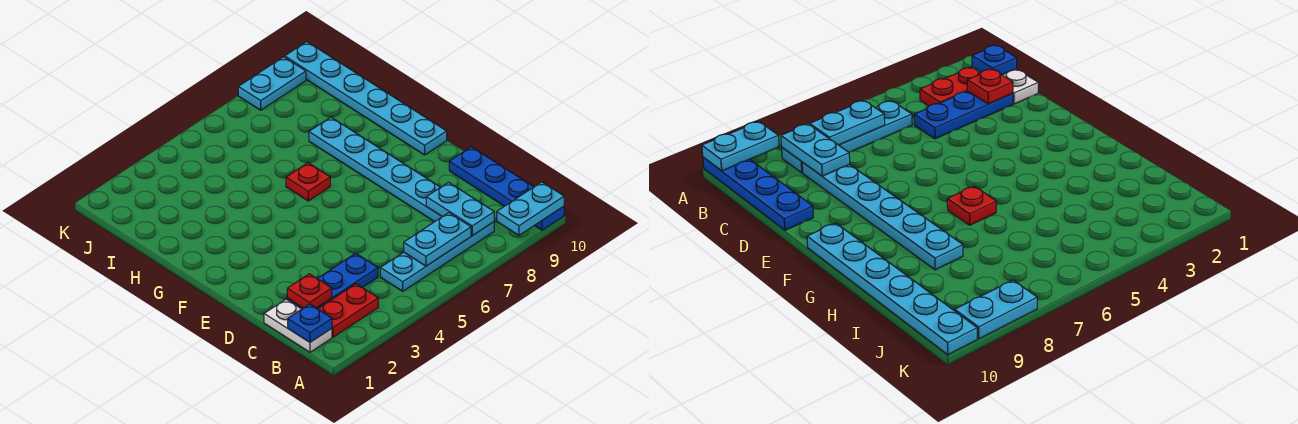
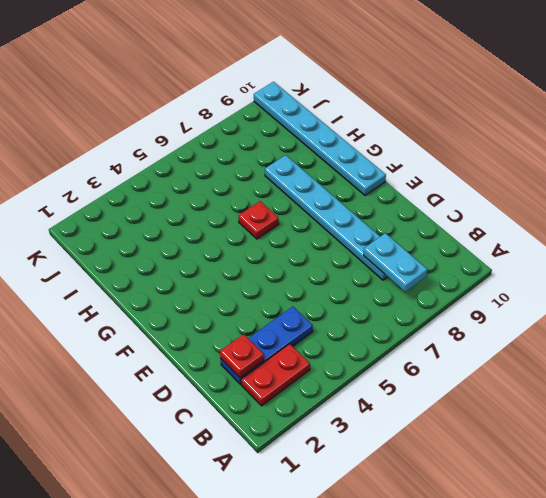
none -> blue plate A10:D10 level 1
none -> white plate B1:C1 level 1
none -> cyan plate B5:B8 level 1

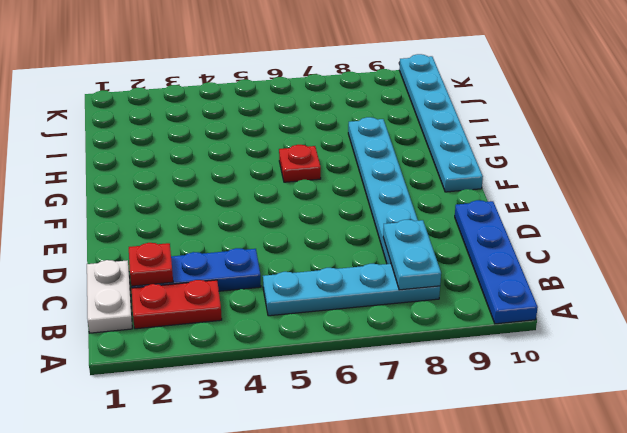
none -> cyan plate K8:K9 level 1
none -> cyan plate A9:A10 level 2
none -> blue plate B1 level 2

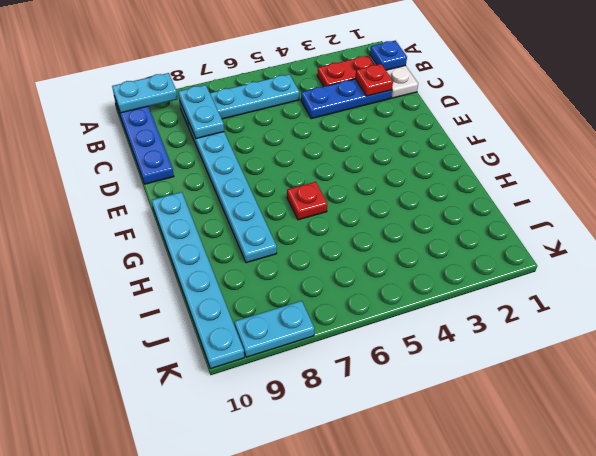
none -> cyan plate B6:B7 level 2

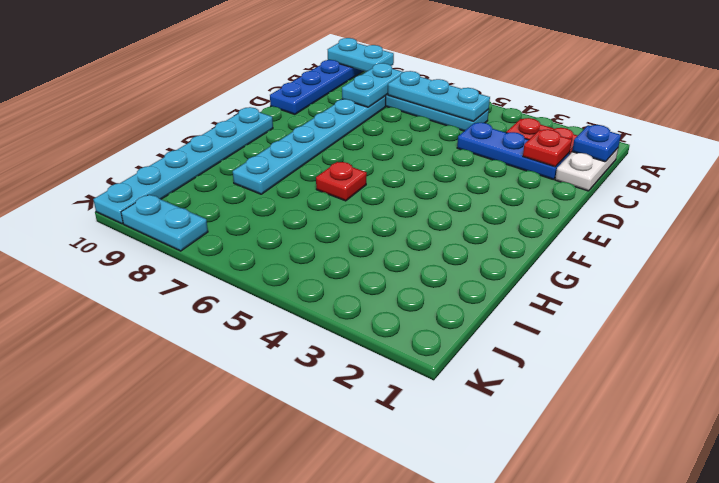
cyan plate B5:B7 level 2 -> cyan plate B6:B7 level 2

